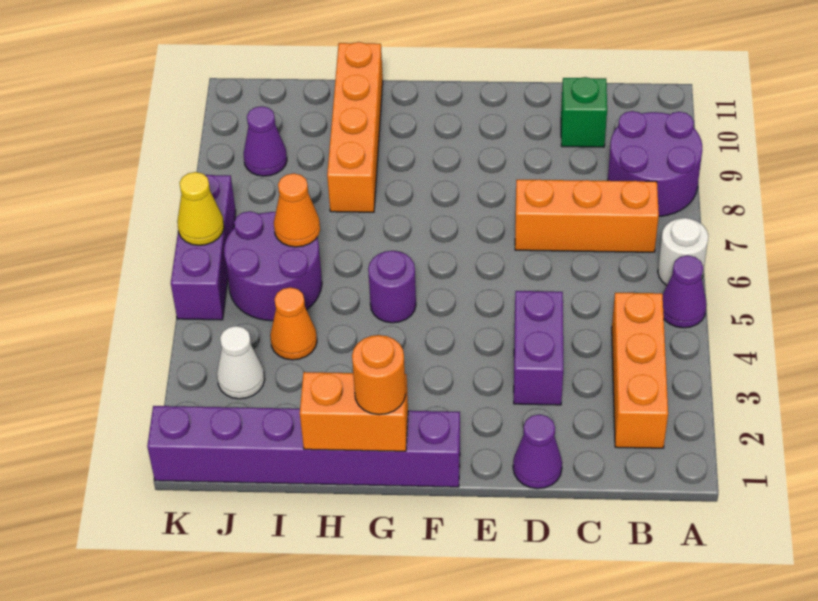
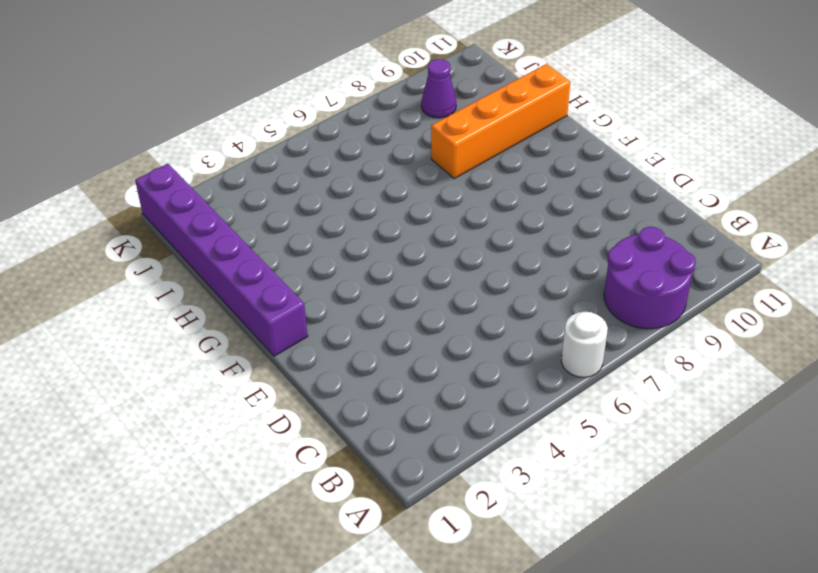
none -> purple cone A5 level 1
none -> orange brick B2:B4 level 1
none -> orange brick B7:D7 level 1

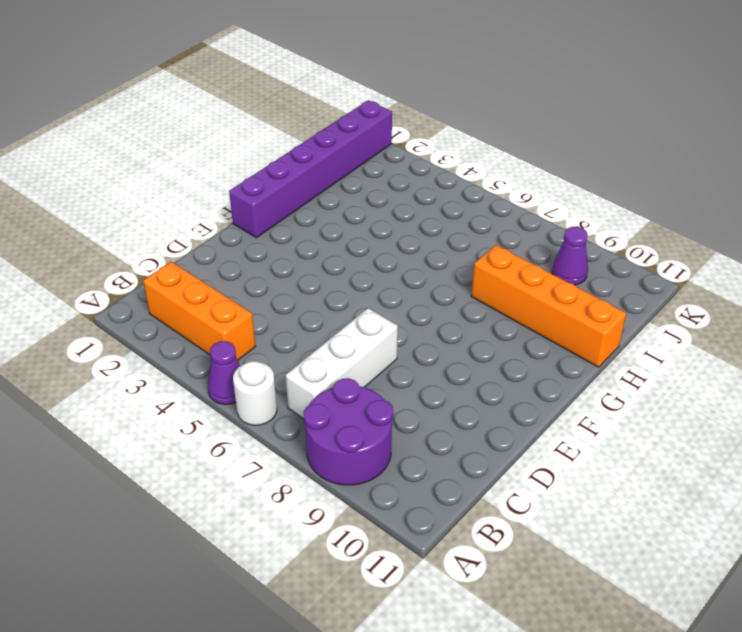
white brick B7:D7 level 1 -> orange brick B7:D7 level 1
none -> green brick C10 level 1
none -> purple cone D1 level 1
none -> purple brick D3:D4 level 1

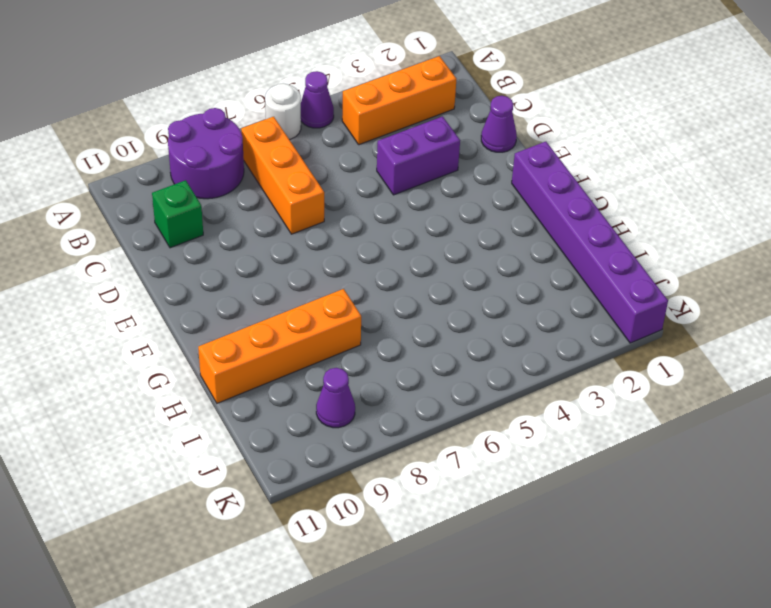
none -> purple round brick G5 level 1
none -> orange cone I4 level 1
none -> purple round brick I5:J6 level 1

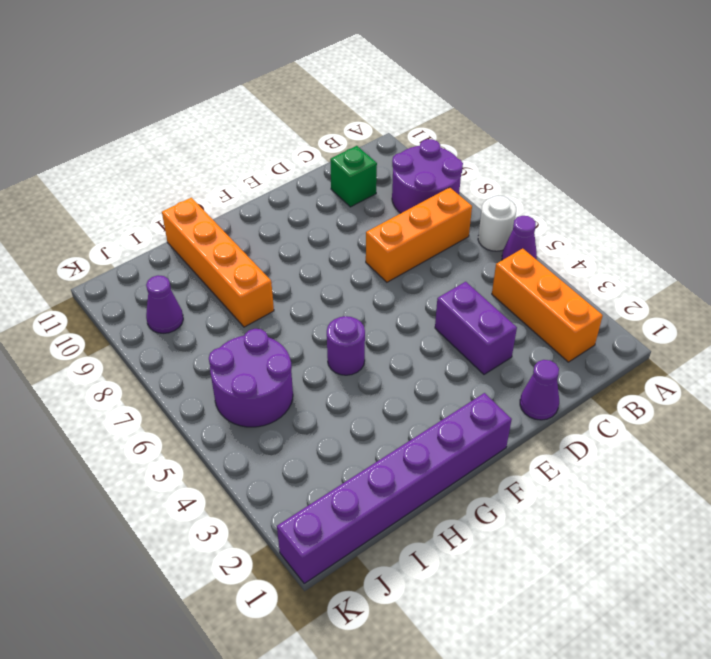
none -> orange cone I4 level 1
none -> white cone J3 level 1
none -> purple brick K5:K7 level 1

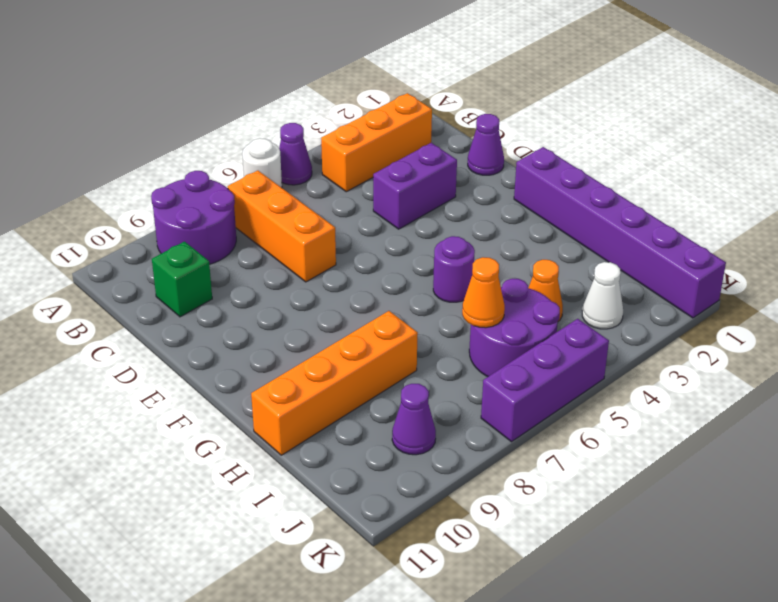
none -> orange brick G1:H1 level 2
none -> yellow cone K6 level 2
none -> orange round brick G1 level 3

